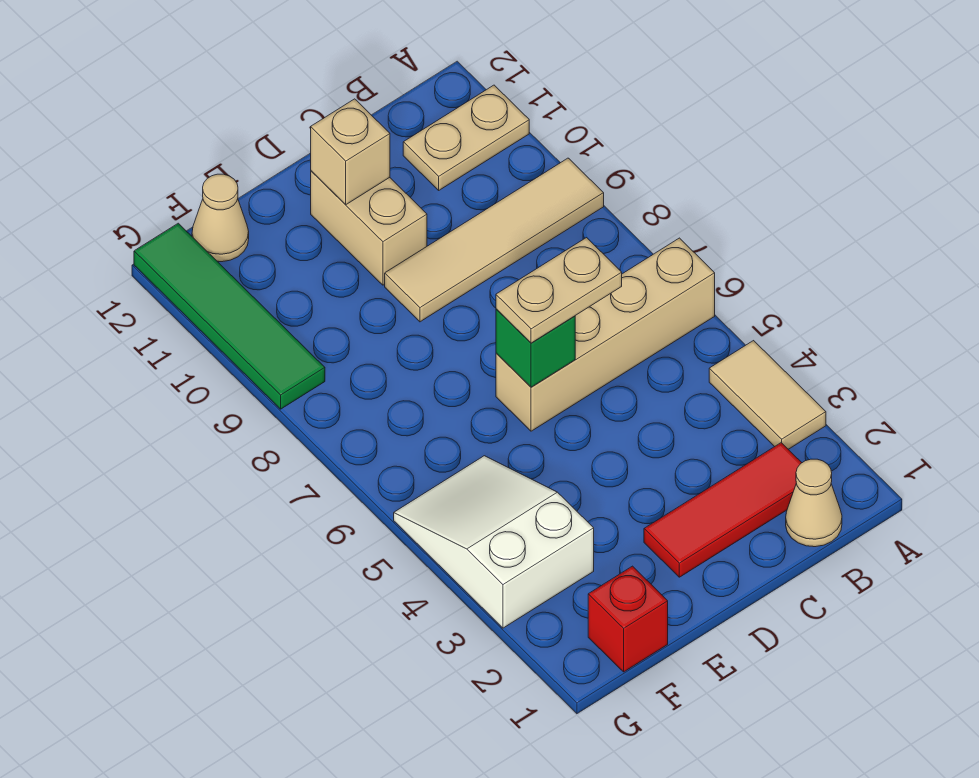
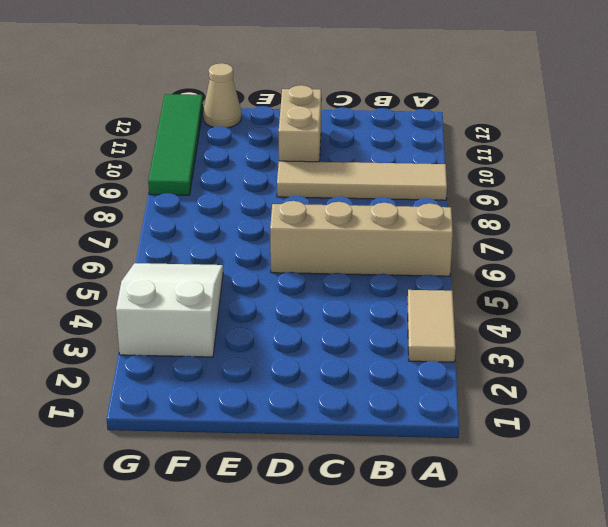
none -> tan plate A11:B11 level 1
none -> tan cone B1 level 1
none -> red tile B2:D2 level 1

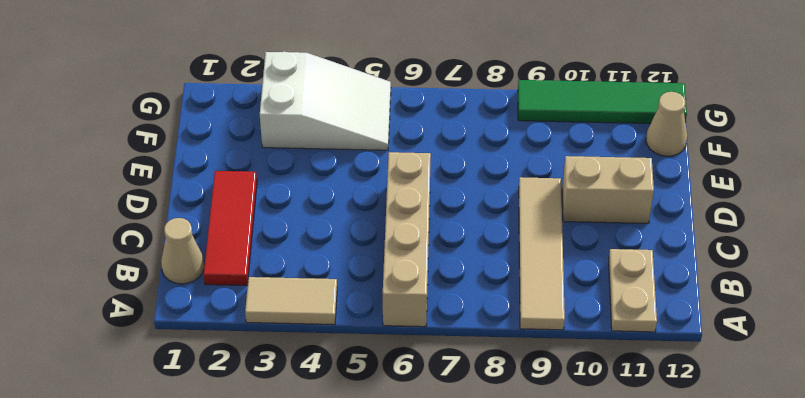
none -> red brick F1 level 1
none -> green brick D6 level 2
none -> tan brick D11 level 2

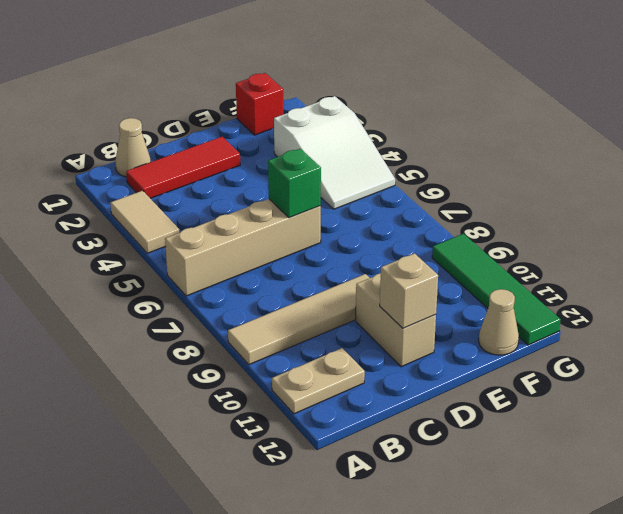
none -> tan plate C6:D6 level 3

